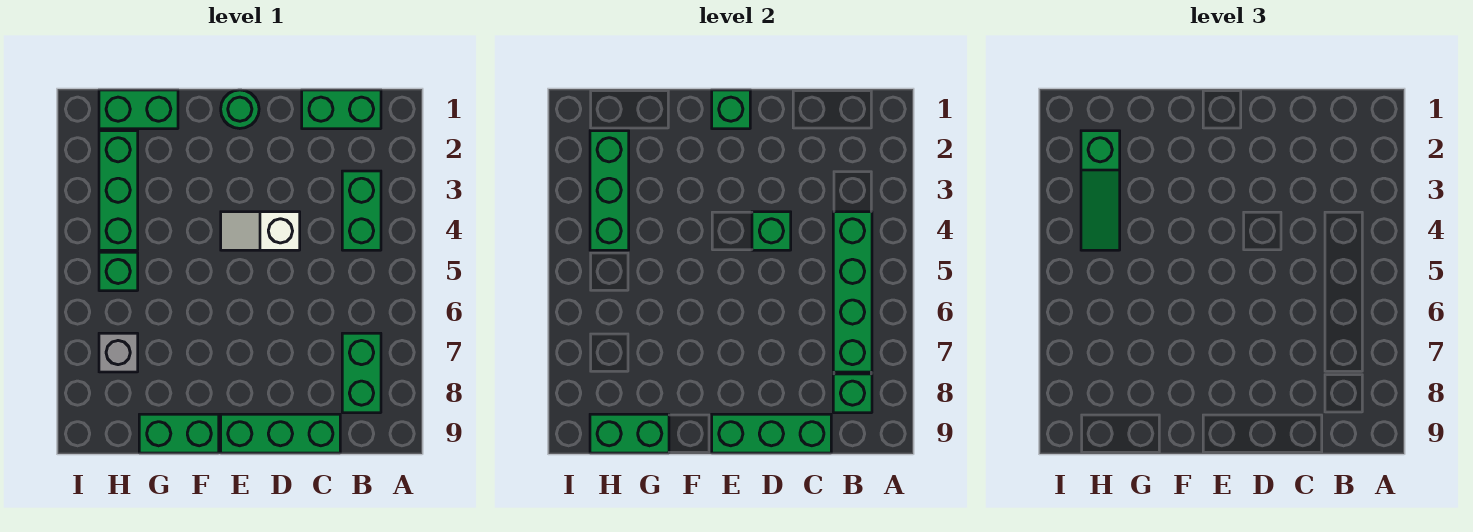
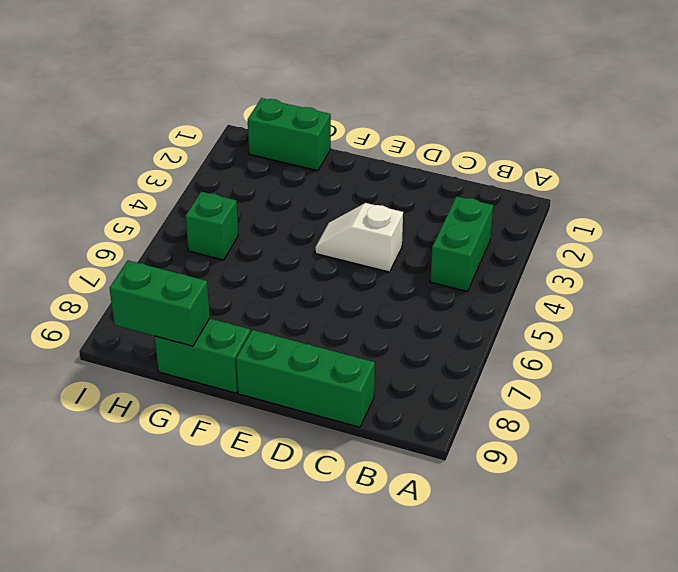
none -> green brick B1:C1 level 1
none -> green brick B7:B8 level 1
none -> green round brick E1 level 1

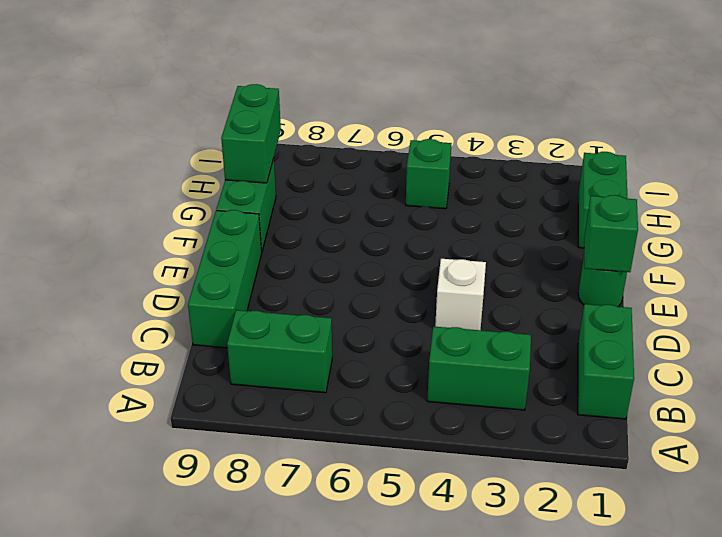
none -> green brick H2:H4 level 1
none -> grey brick H7 level 1
none -> green brick B4:B7 level 2

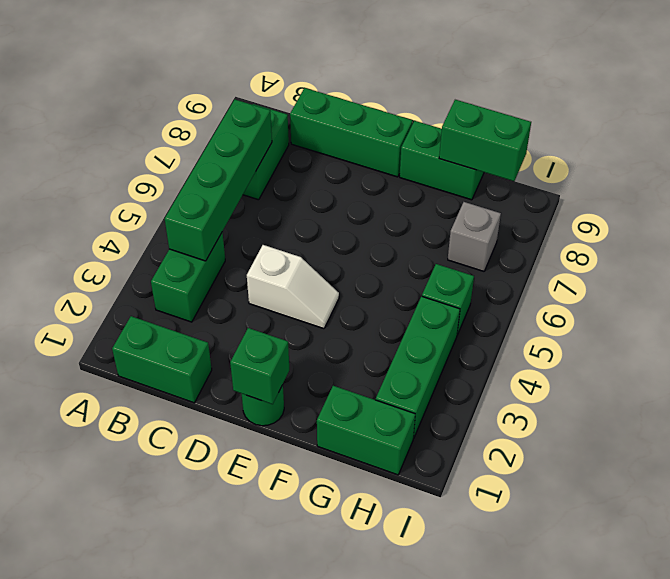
none -> green brick B8 level 2
none -> green brick C9:E9 level 2
none -> green brick D4 level 2

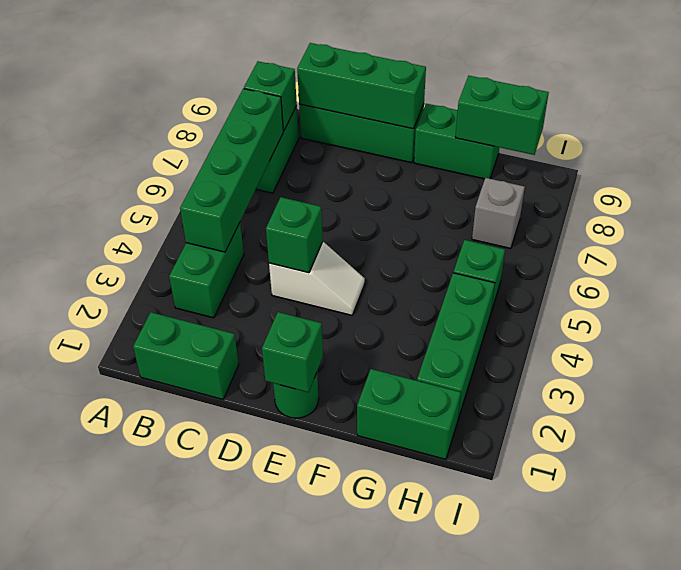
none -> green brick H2:H4 level 2
none -> green slope H2:H4 level 3 top 2

